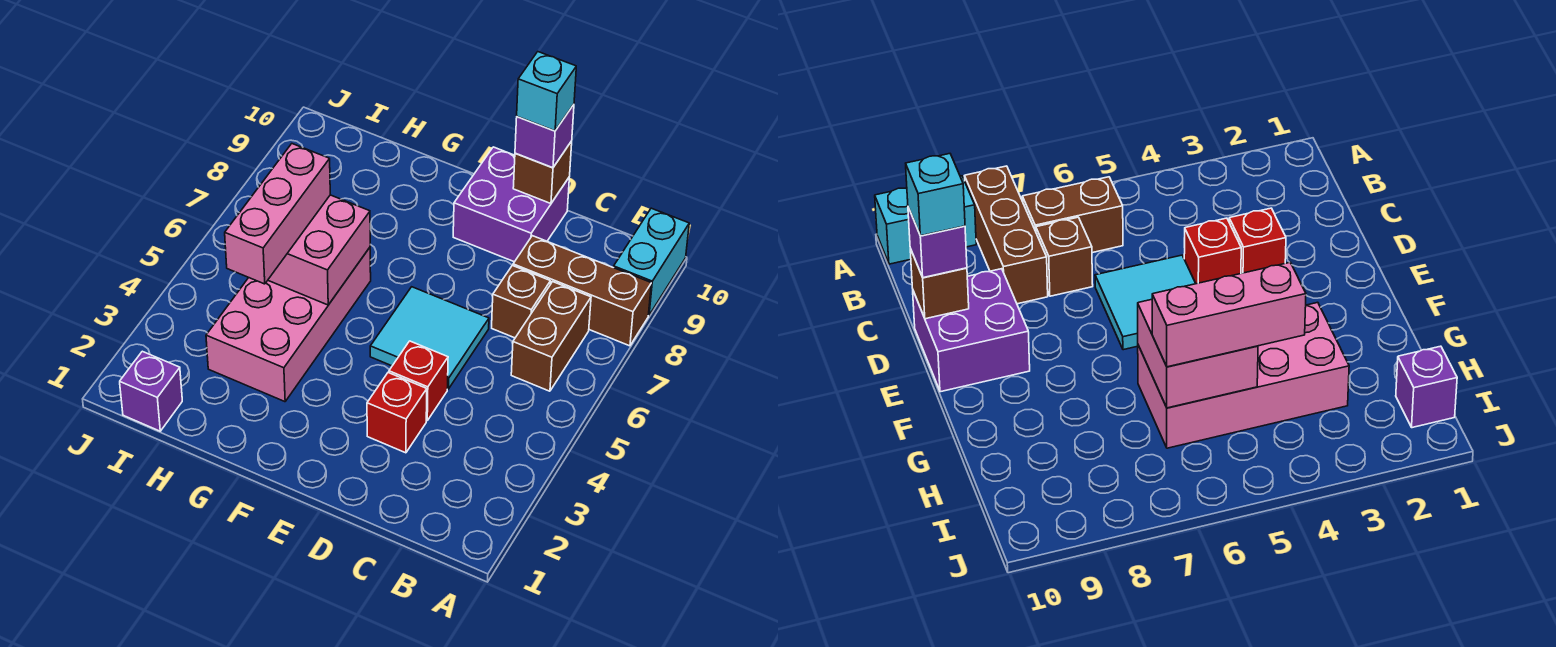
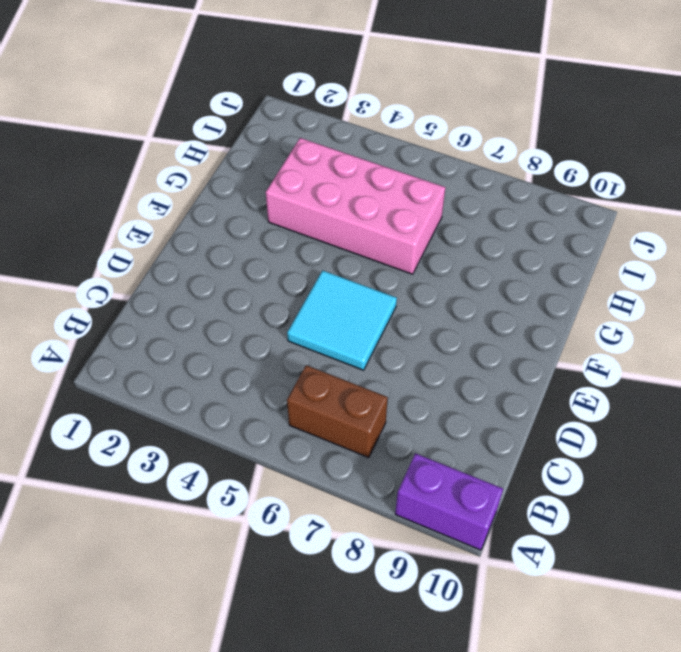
purple brick A9:A10 level 1 -> cyan brick A9:A10 level 1
none -> brown brick A8:C8 level 1
none -> brown brick C7 level 1
none -> red brick D3 level 1

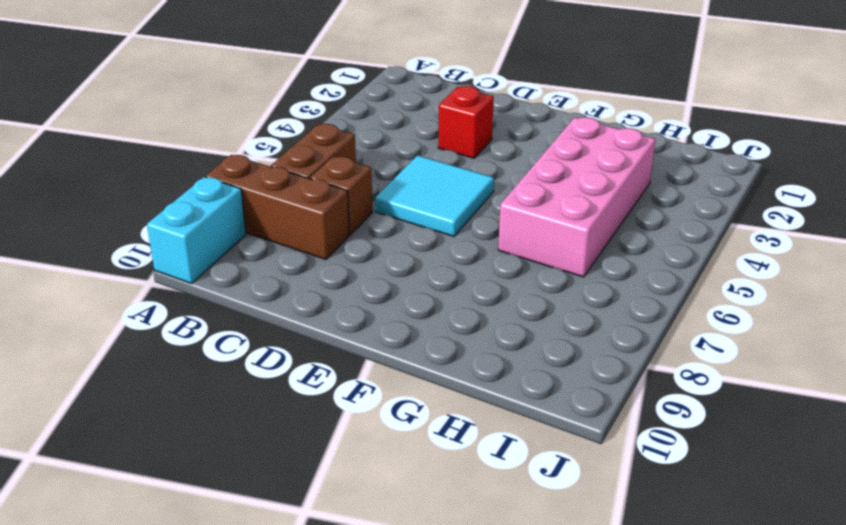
none -> red brick D4 level 1
none -> purple brick D9:E10 level 1
none -> purple brick I1 level 1

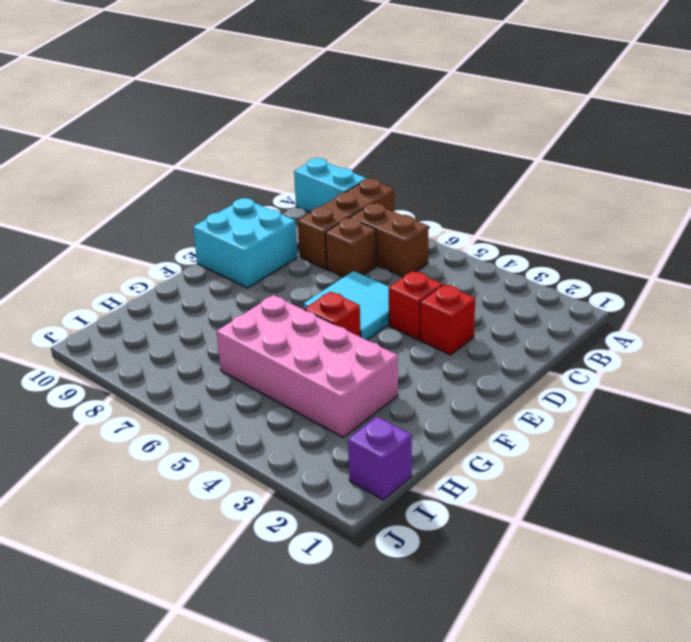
cyan brick D9:E10 level 1 -> purple brick D9:E10 level 1
red brick F5 level 1 -> none
none -> brown brick D10 level 2
none -> pink brick G5:H6 level 2
none -> purple brick D10 level 3

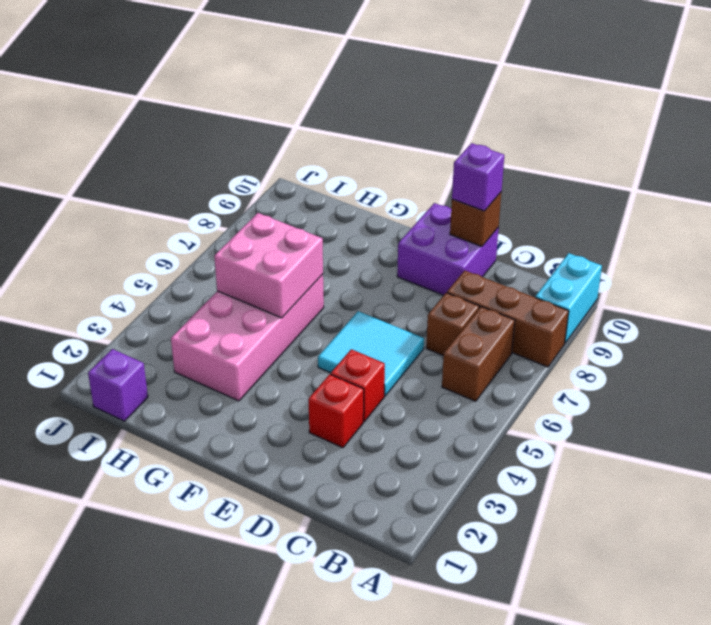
none -> pink brick H4:H6 level 3
none -> cyan brick D10 level 4

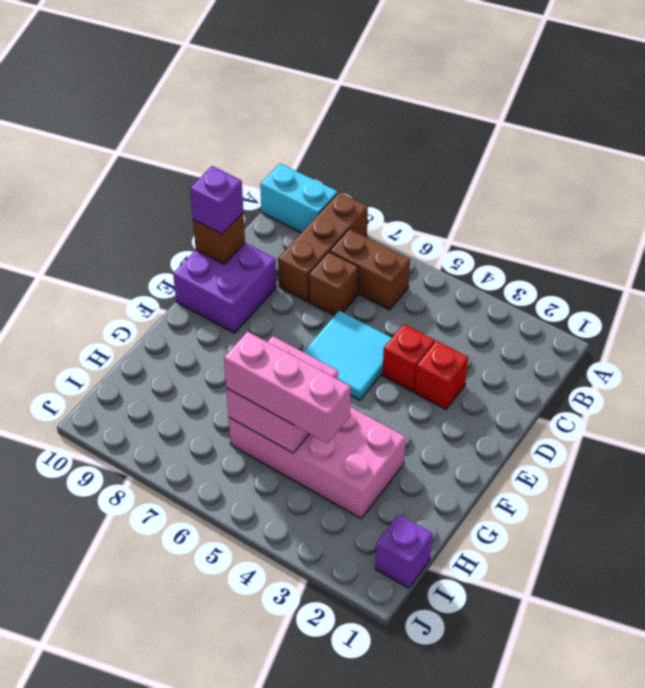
none -> cyan brick D10 level 4

